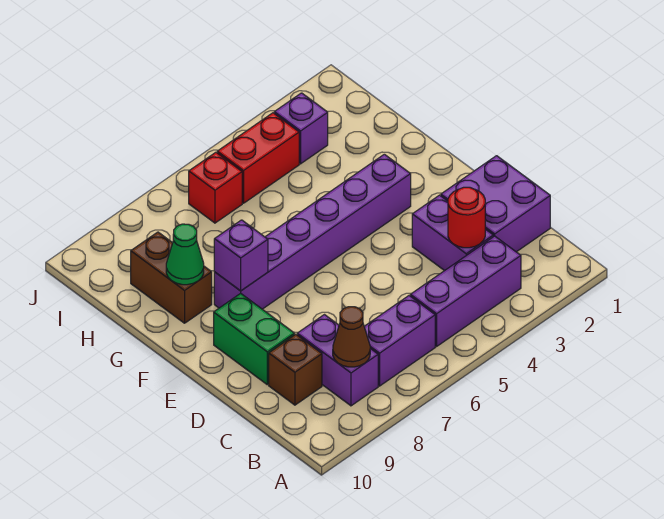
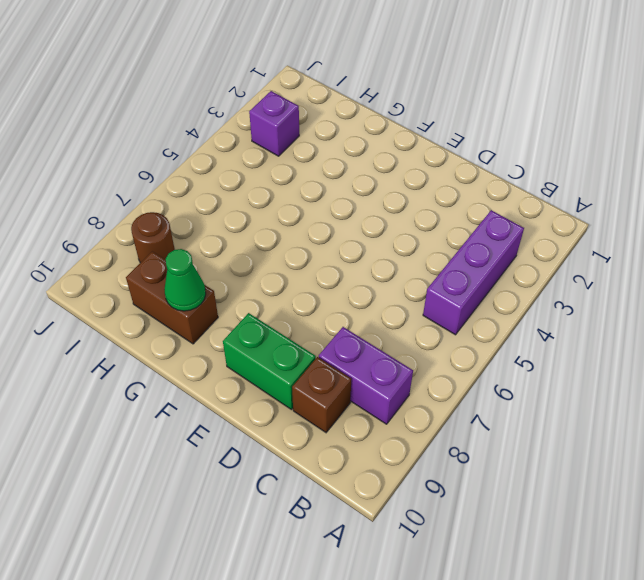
brown round brick I8 level 1 -> none
none -> purple brick B6:B7 level 1
none -> purple brick C1:D2 level 1
none -> purple brick C3:D3 level 1

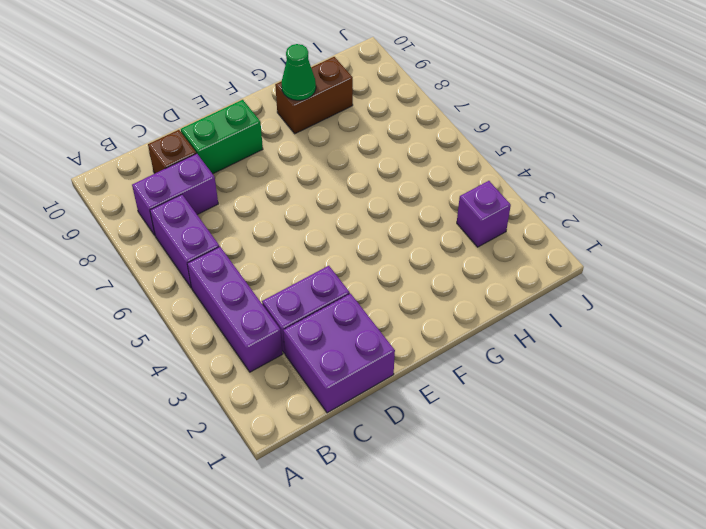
none -> purple brick F3:F8 level 1
none -> red brick I4:I5 level 1
none -> red brick I6 level 1

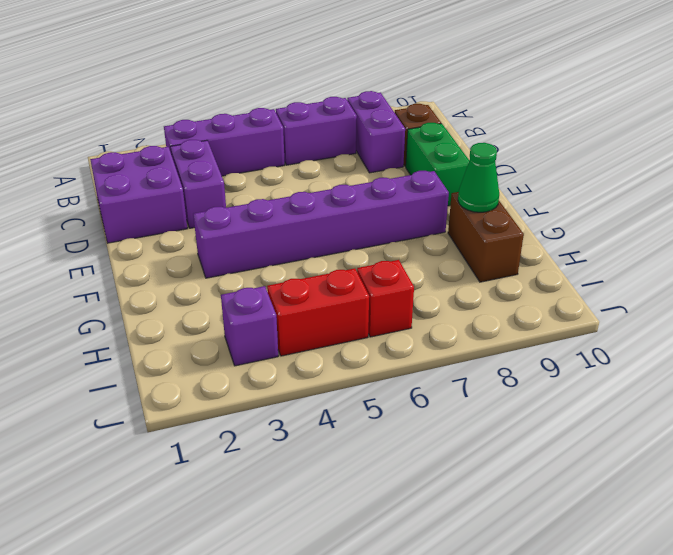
none -> brown cone B8 level 2
none -> red round brick C3 level 2
none -> purple brick F8 level 2

